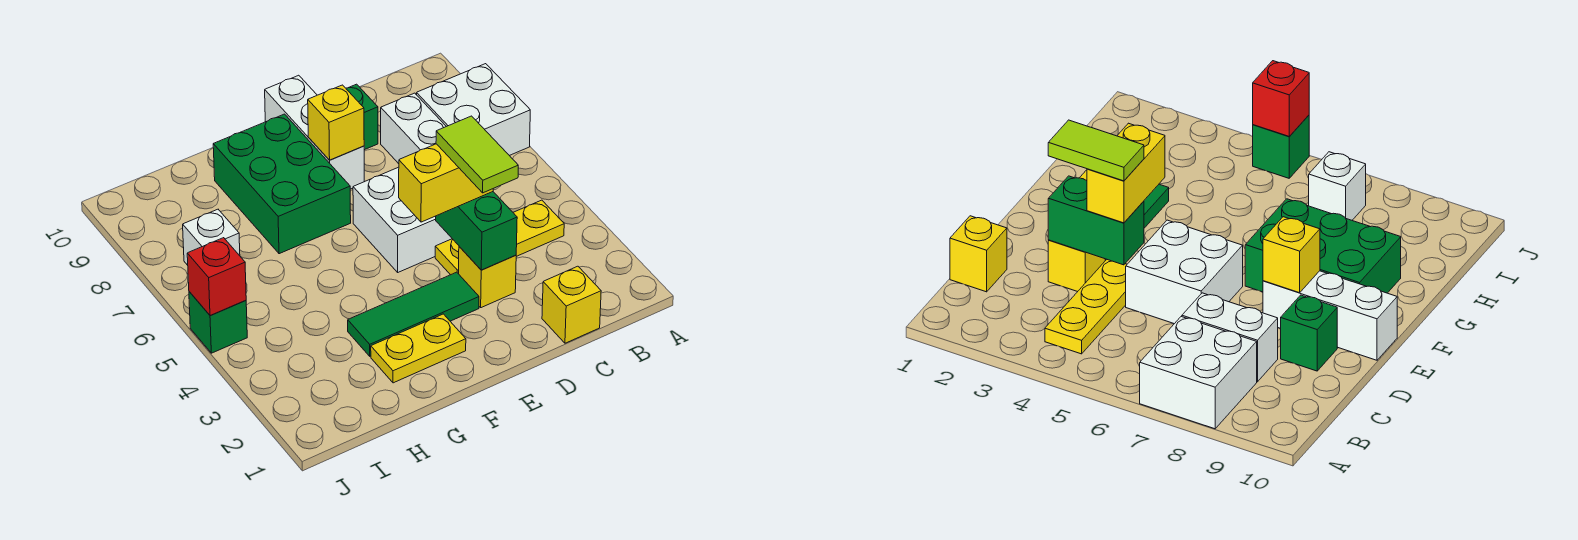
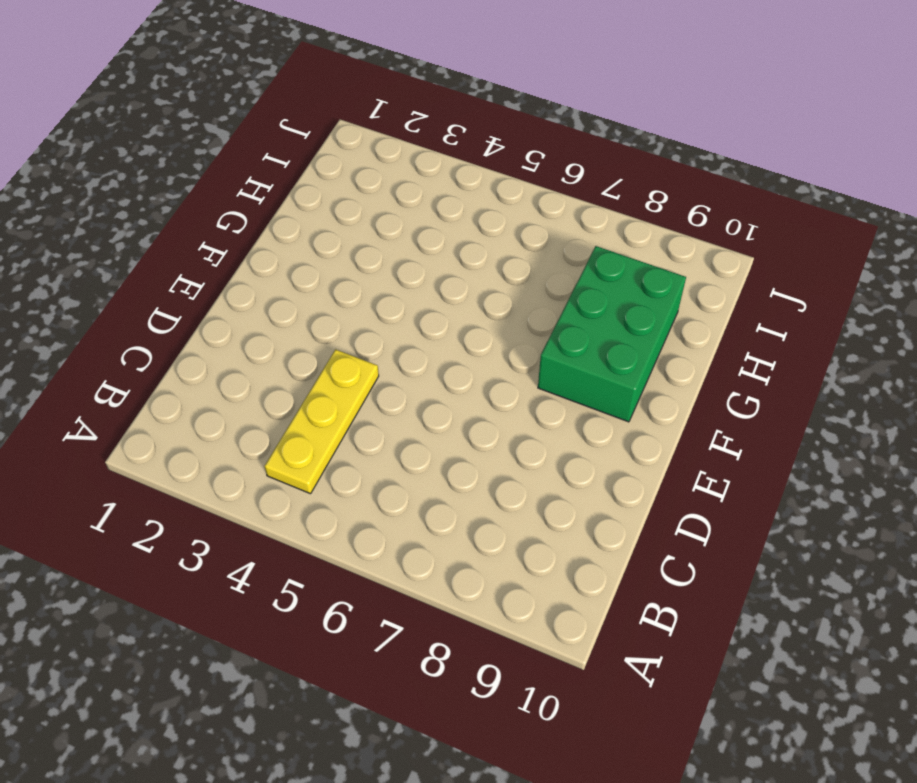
green brick F8:H9 level 1 -> green brick F7:G9 level 1
none -> white brick A7:B8 level 1
none -> yellow brick C1 level 1
none -> white brick C7:C8 level 1

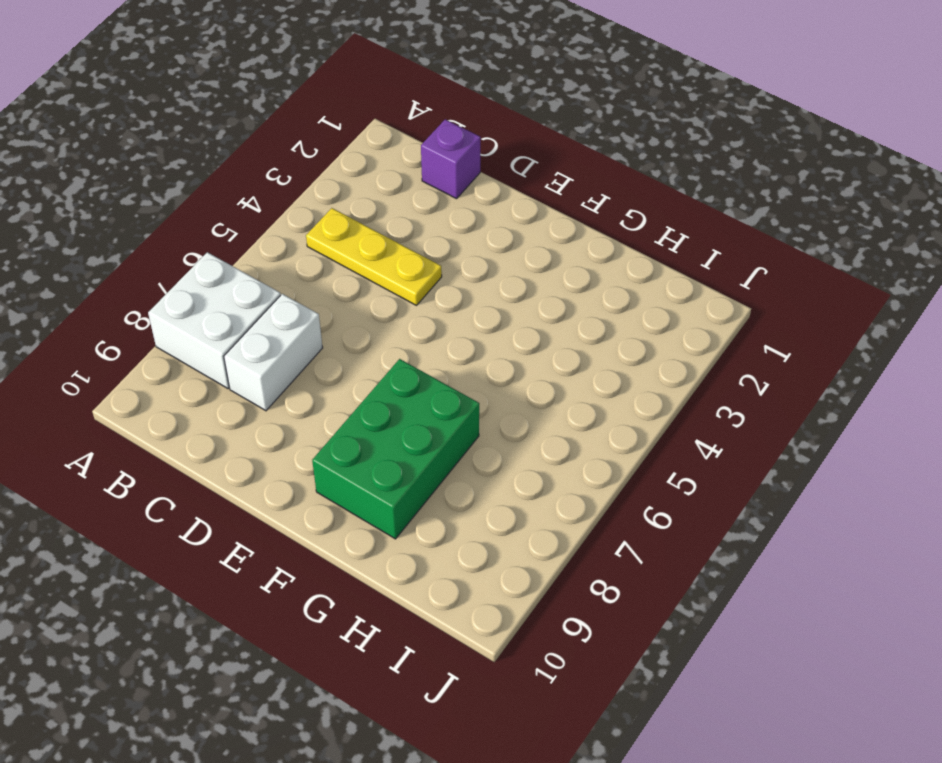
purple brick C1 level 1 -> yellow brick C1 level 1
none -> yellow brick D3 level 1
none -> white brick D5:E6 level 1
none -> green brick D9 level 1

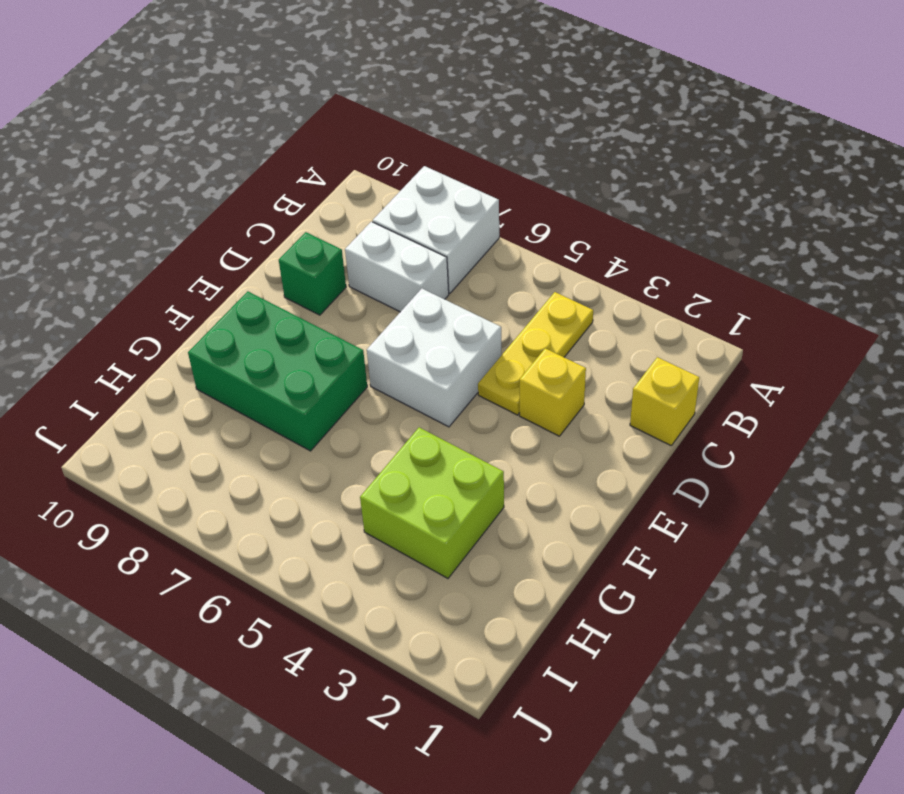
lime brick G3:H4 level 1 -> green tile E3:G3 level 1
none -> white brick E8:E10 level 1
none -> yellow plate F2:G2 level 1
none -> white brick I7 level 1

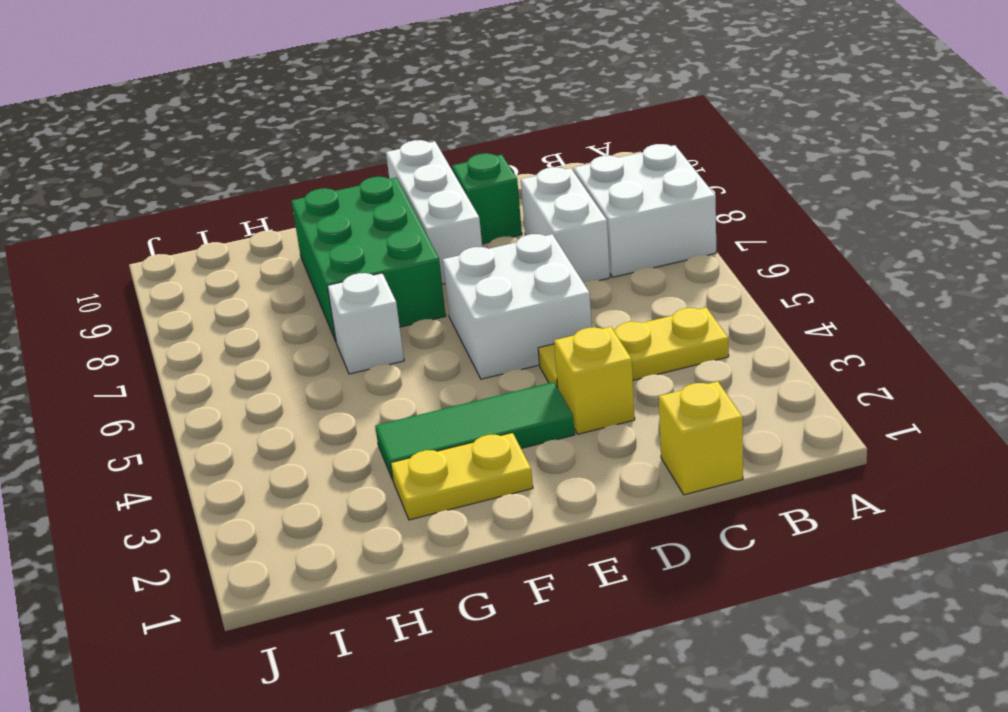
white brick G6 level 1 -> white brick I7 level 1
none -> green brick J5 level 1
none -> green brick D3:D4 level 2
none -> yellow brick E8 level 2

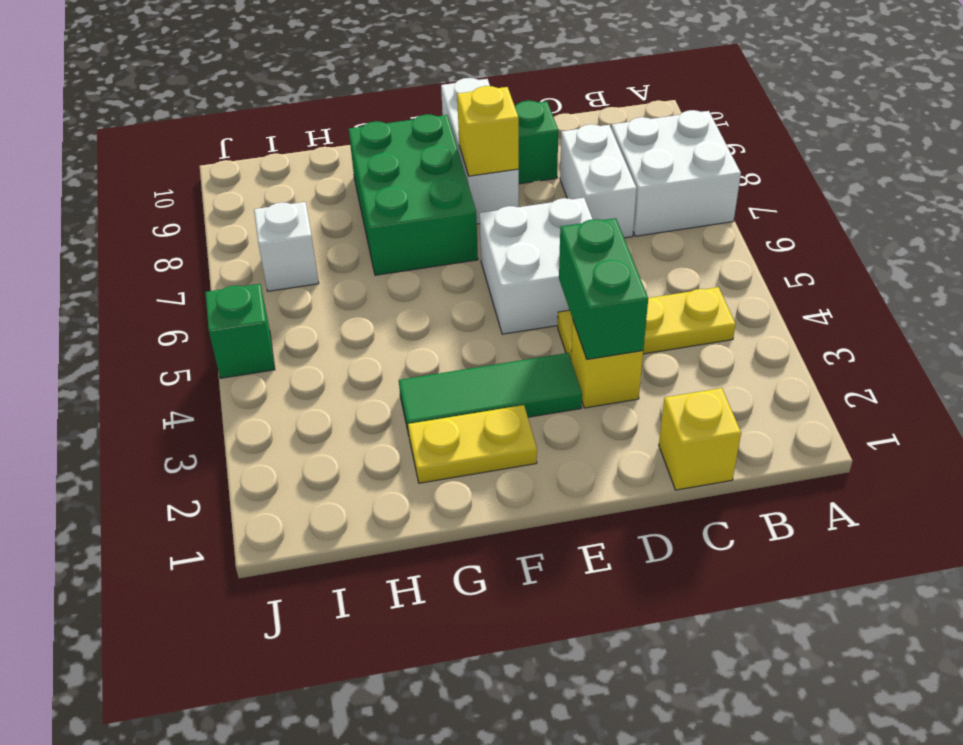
none -> red brick J5 level 2
none -> yellow brick D4:E4 level 3
none -> lime tile D3:D4 level 4

